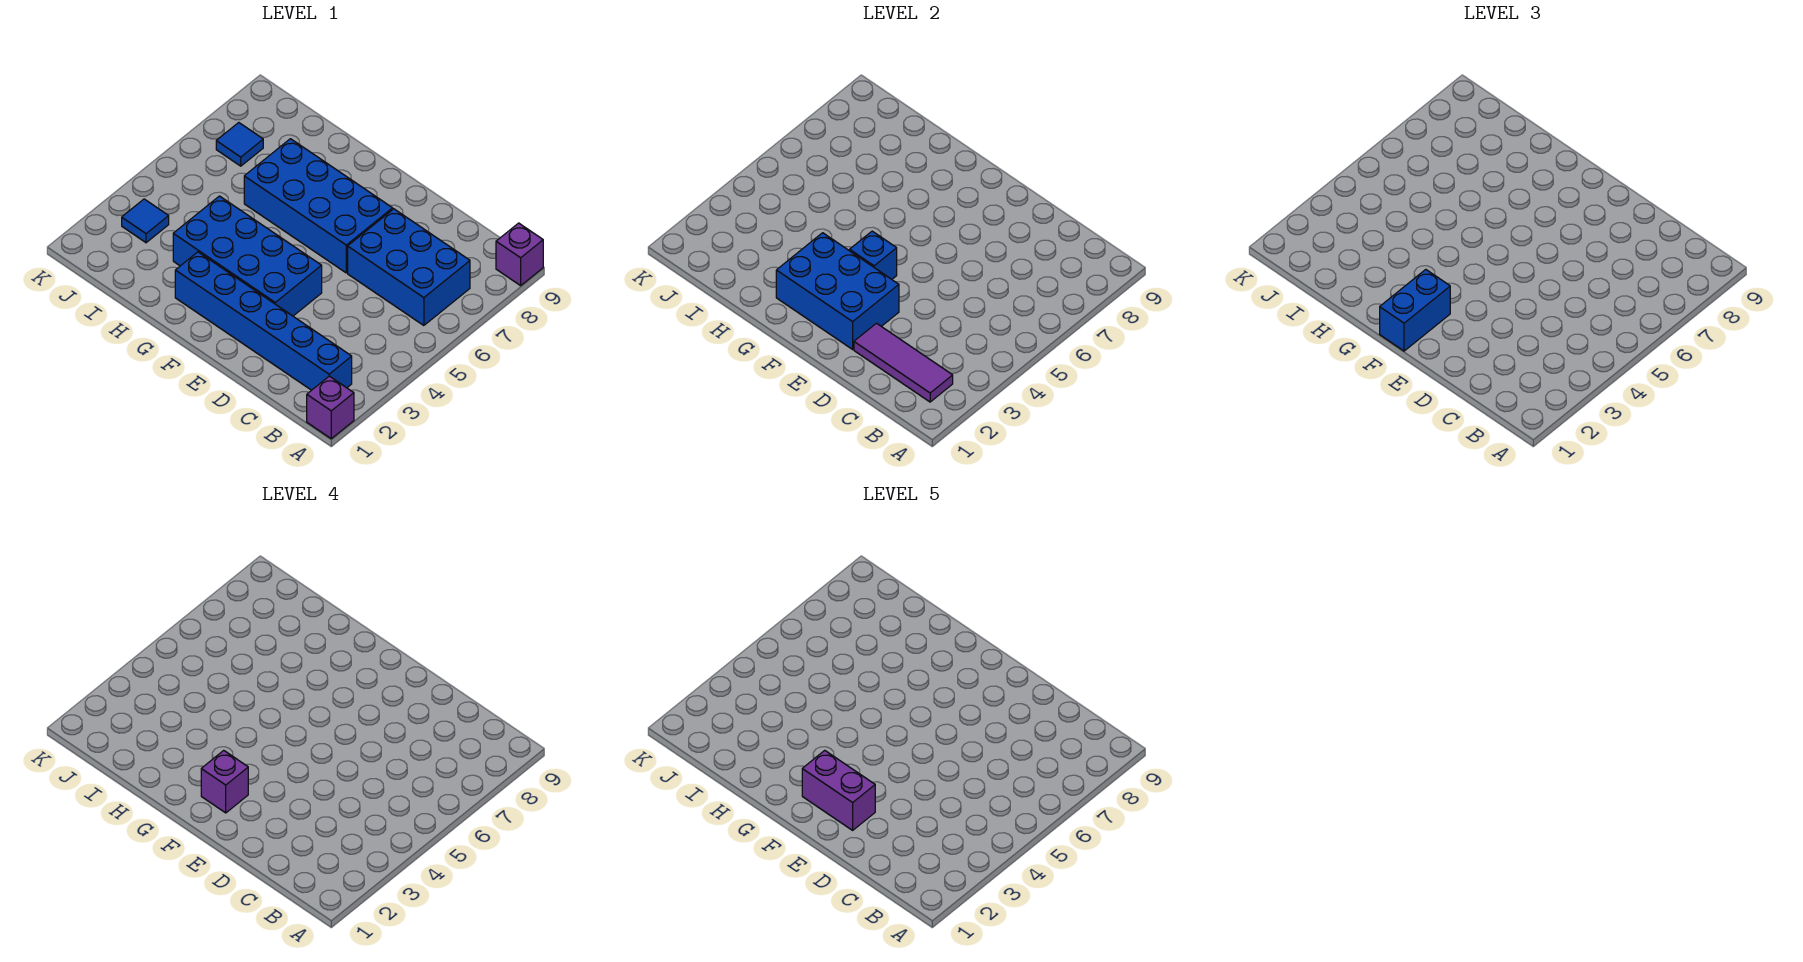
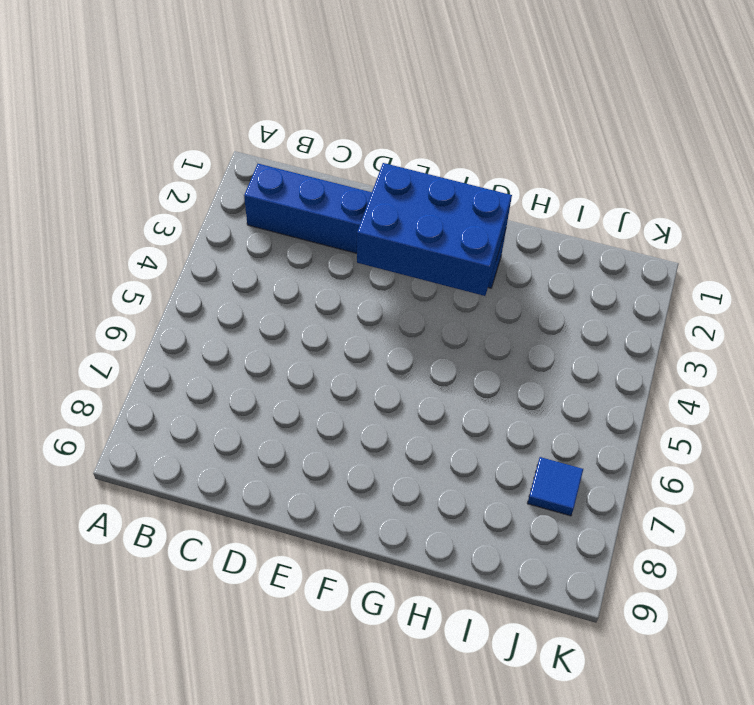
none -> purple brick A1 level 1
none -> purple brick A9 level 1
none -> blue brick B6:D7 level 1

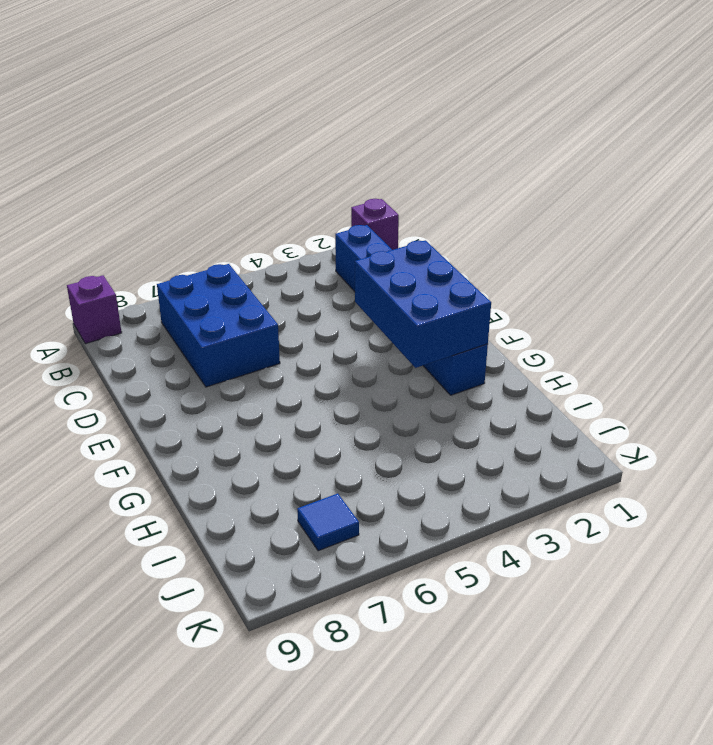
none -> blue brick E3:H4 level 1
none -> blue brick E6:H7 level 1
none -> blue tile J3 level 1

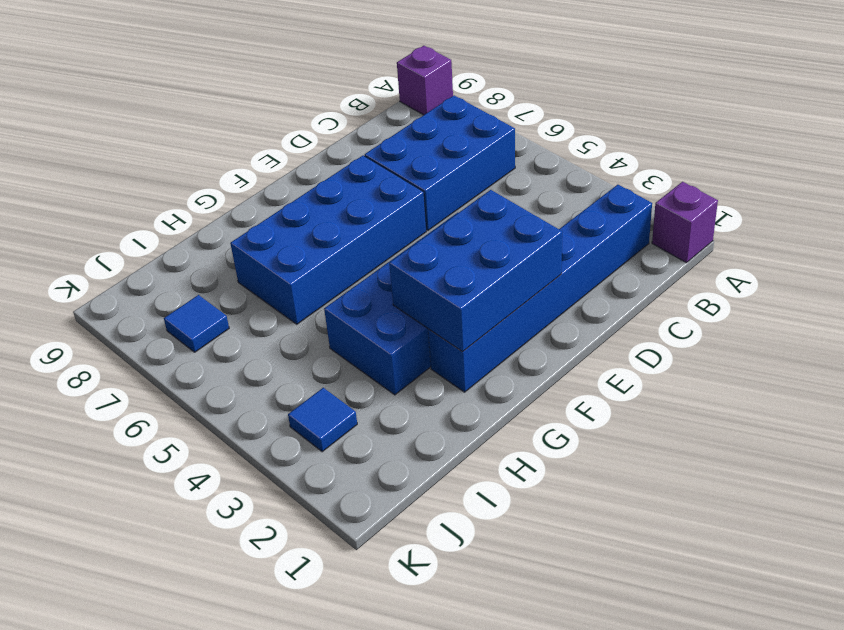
none -> purple tile B2:D2 level 2
none -> blue brick F4 level 2
none -> blue brick F1:F2 level 3

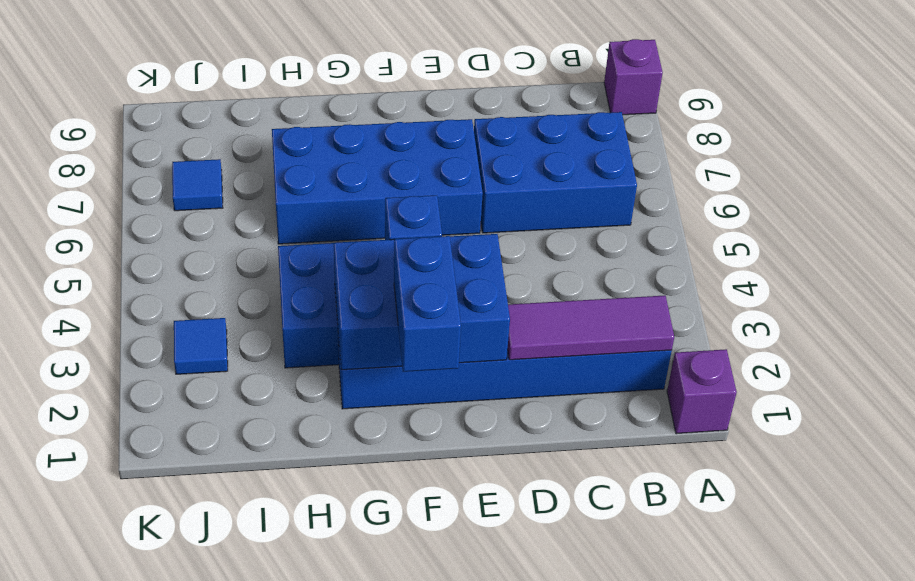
none -> purple brick F2 level 4
none -> purple brick E2:F2 level 5

